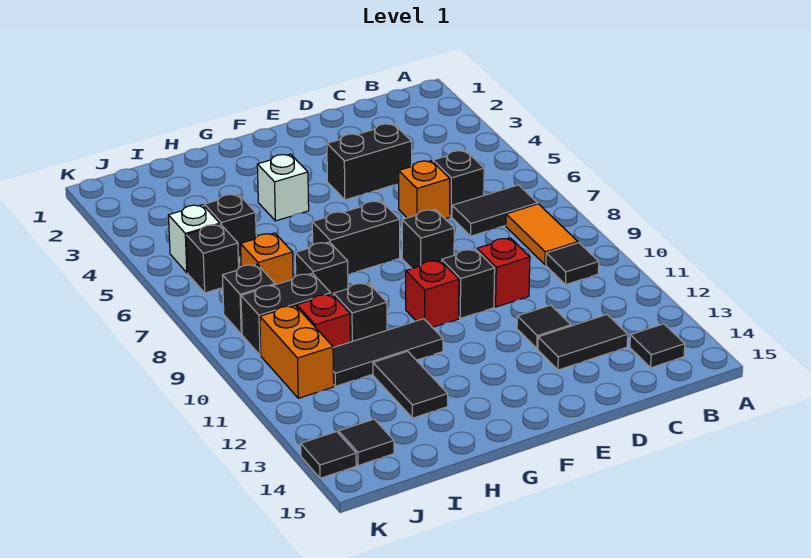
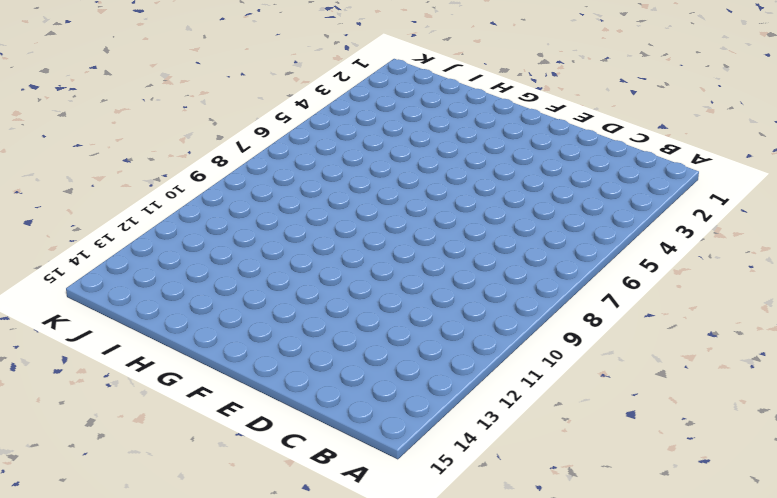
none -> black tile B7:C7 level 1
none -> orange tile B8:B9 level 1
none -> black tile B10 level 1

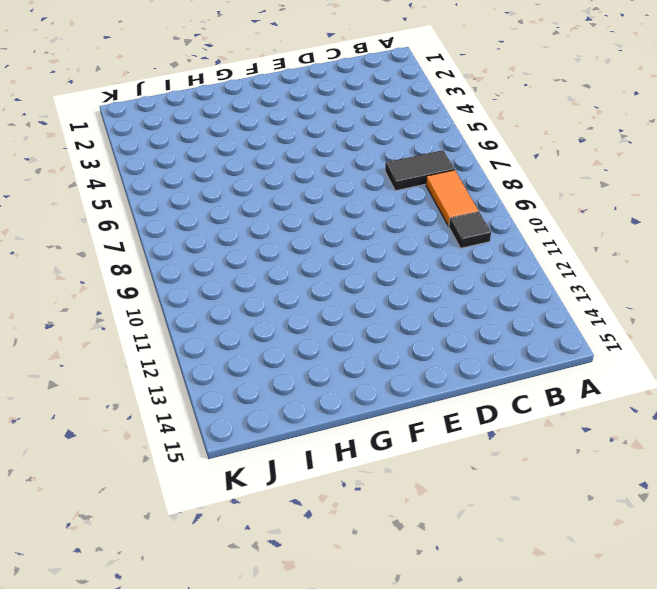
none -> black tile B14 level 1
none -> black brick C6 level 1
none -> black tile C13:D13 level 1

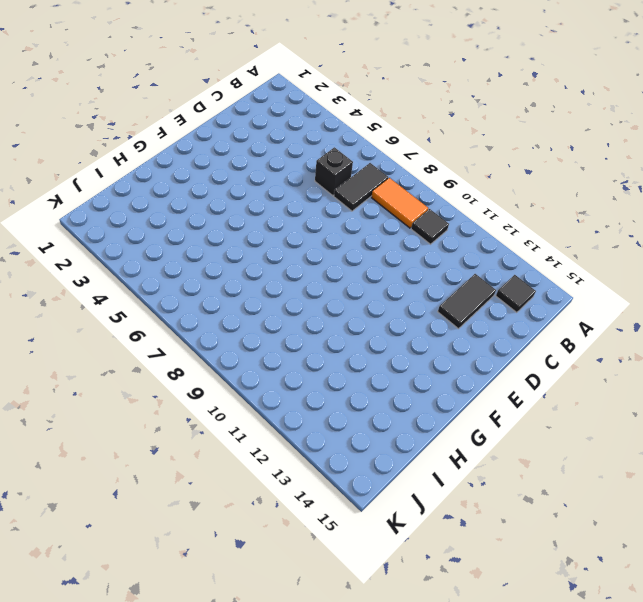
none -> black brick D4:E4 level 1
none -> orange brick D6 level 1
none -> red brick D10 level 1

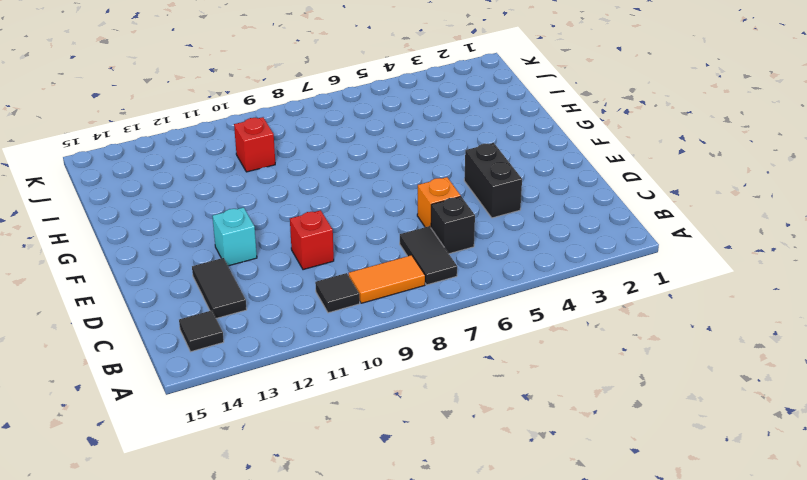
cyan brick E12 level 1 -> none
none -> black tile D12 level 1
none -> black brick E8 level 1
none -> black brick E10 level 1

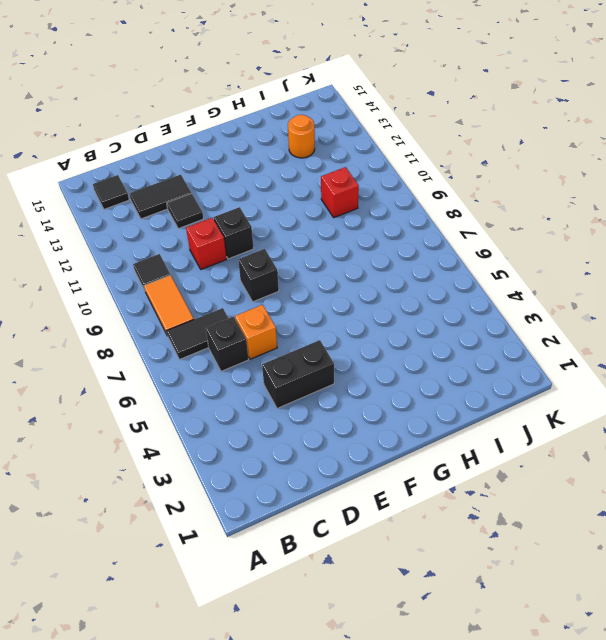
orange round brick I13 level 1 -> none
none -> black brick F7:G7 level 1
none -> red brick F10 level 1
none -> white brick G4 level 1

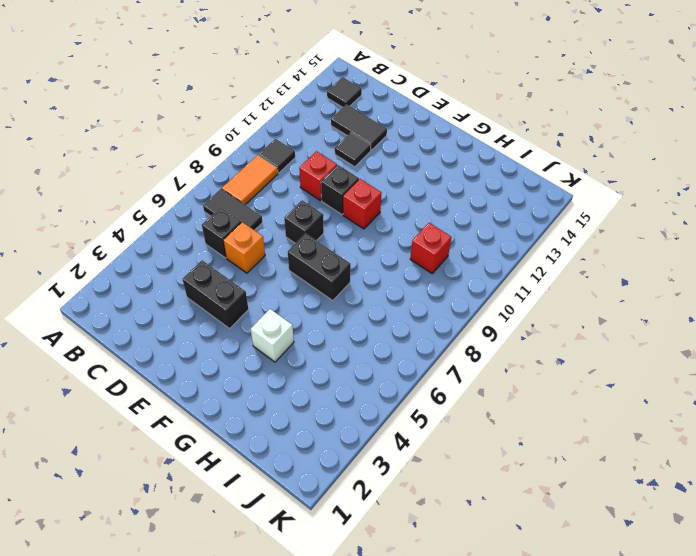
none -> black tile G11:I11 level 1
none -> black brick H8 level 1
none -> black brick H10 level 1

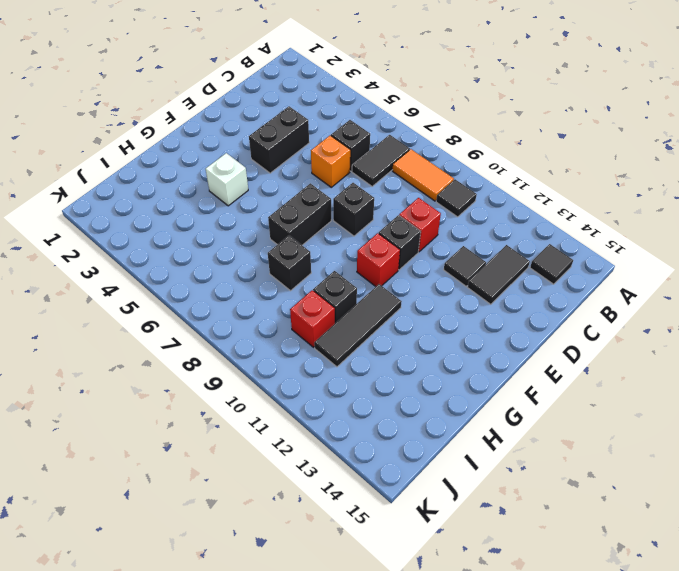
none -> black tile H12:H13 level 1
none -> black brick I5 level 1
none -> orange brick I7 level 1

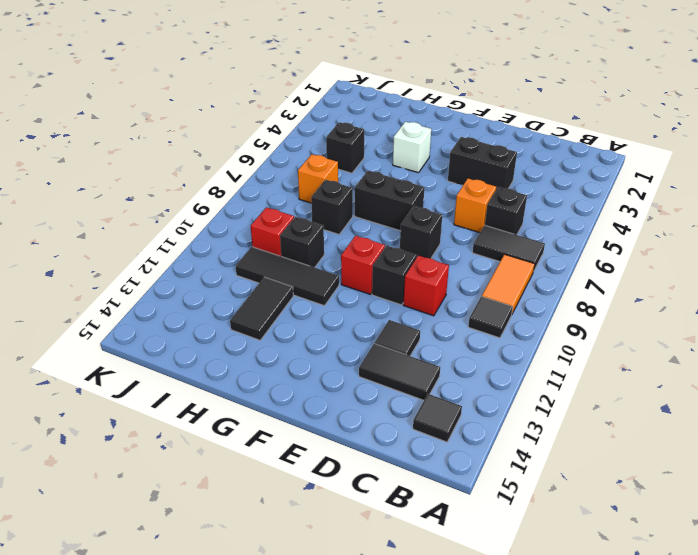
none -> black brick I9:J9 level 1
none -> white brick J5 level 1
none -> black brick J6 level 1

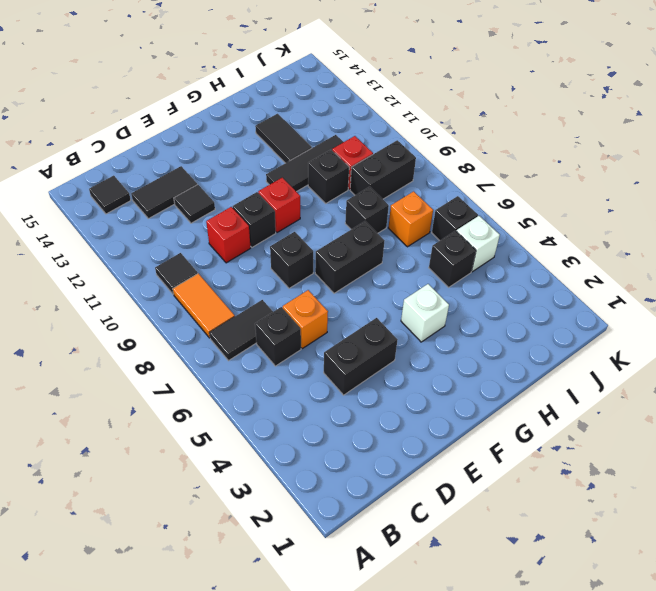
none -> black brick J8 level 1
none -> orange brick J10:J11 level 1
none -> black tile J14 level 1

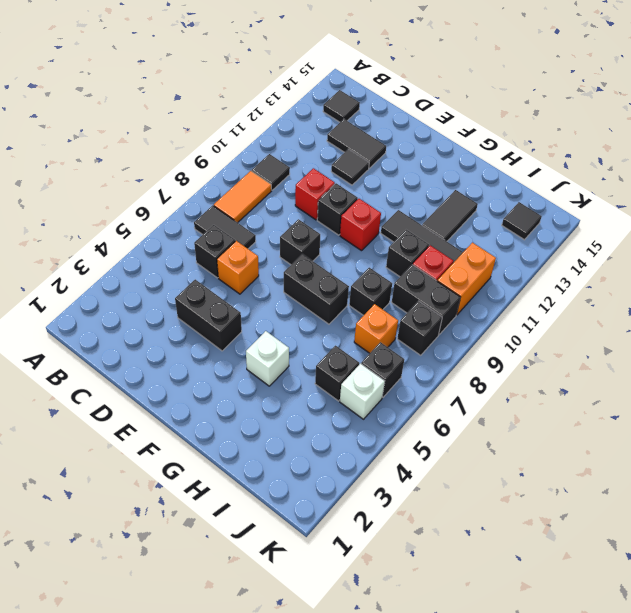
none -> black tile K14 level 1

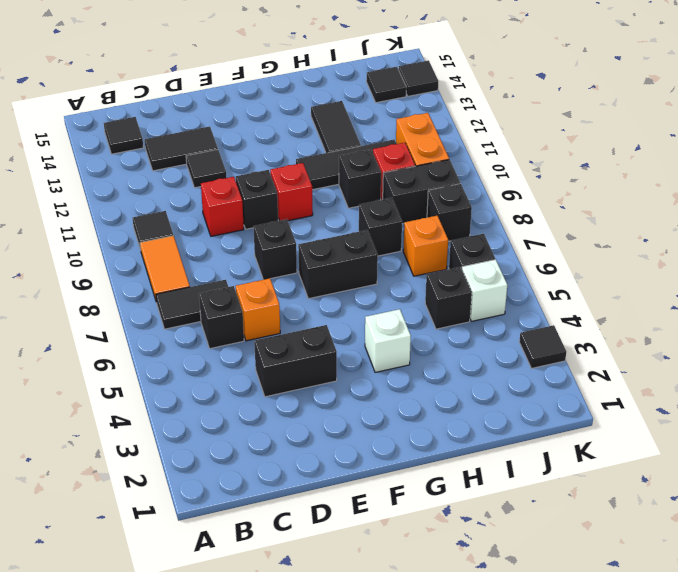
black tile K3 level 1 -> none

